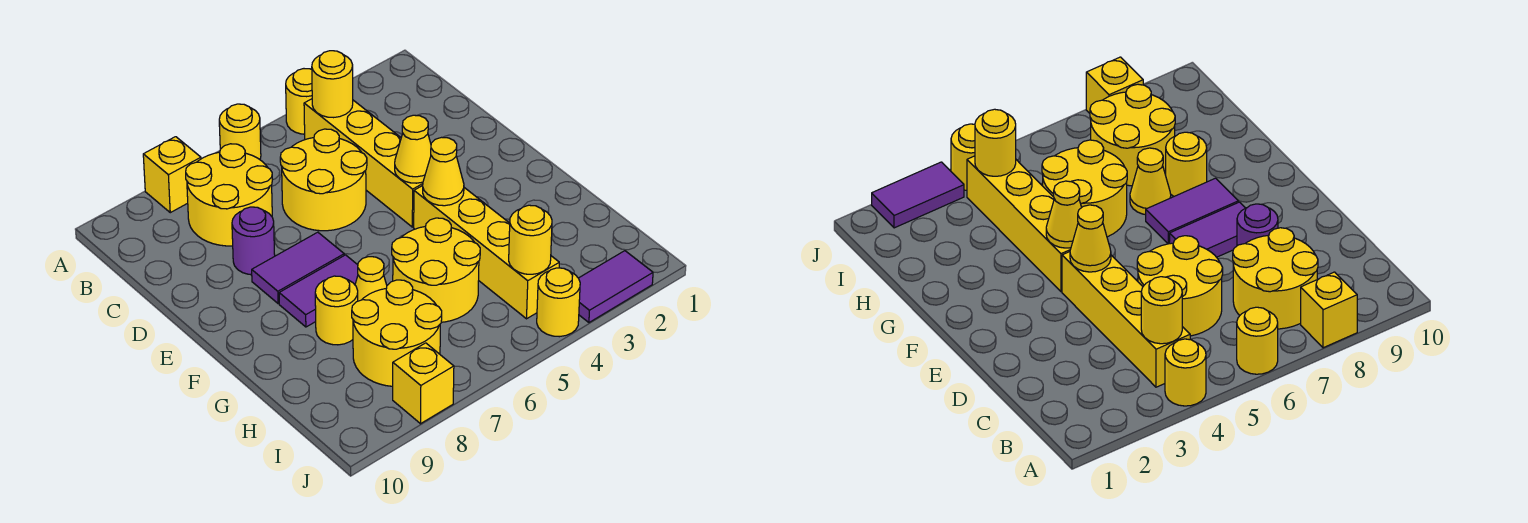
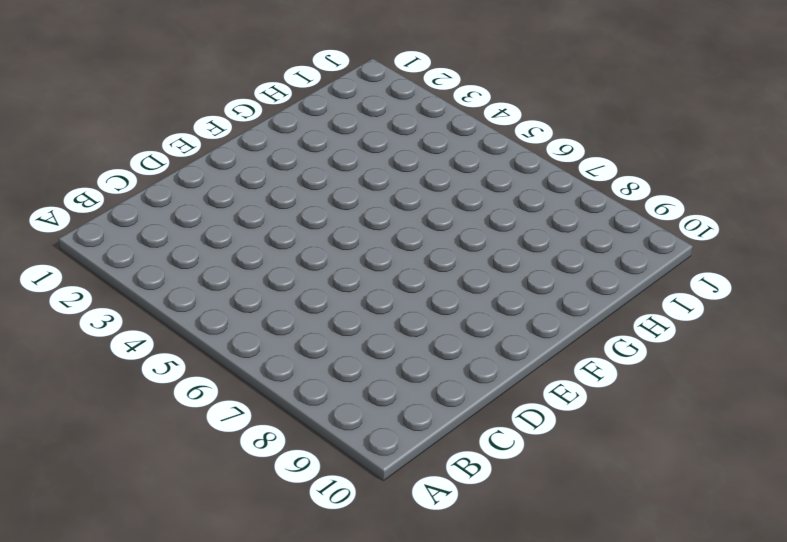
none -> yellow round brick A4 level 1
none -> yellow round brick A6 level 1
none -> yellow brick A8 level 1

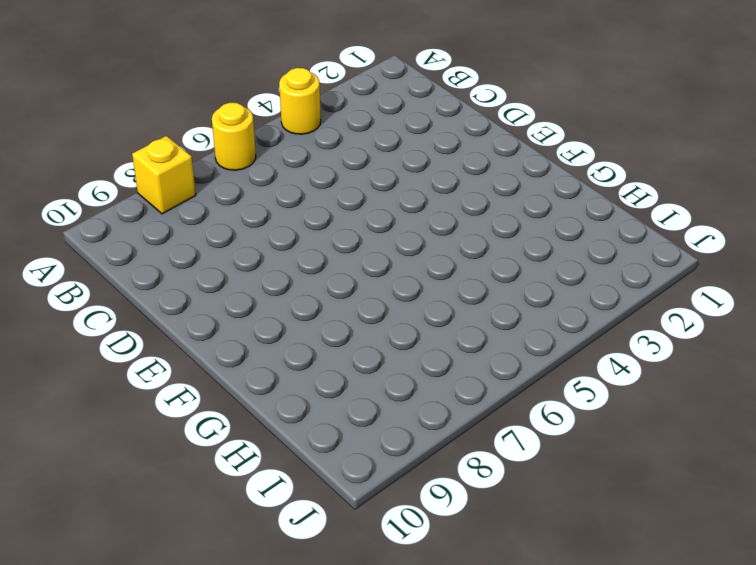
none -> yellow brick B4:E4 level 1
none -> yellow round brick B7:C8 level 1
none -> yellow round brick C5:D6 level 1

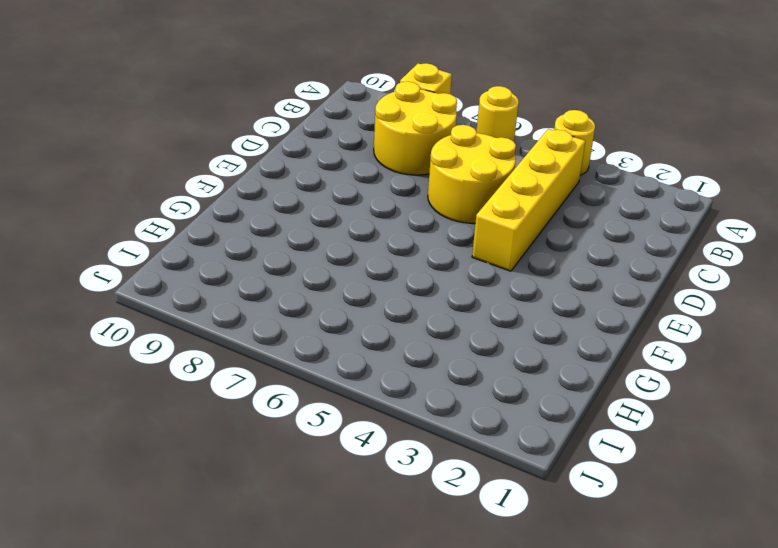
none -> purple round brick D8 level 1
none -> purple tile E7:E8 level 1
none -> yellow brick F4:I4 level 1

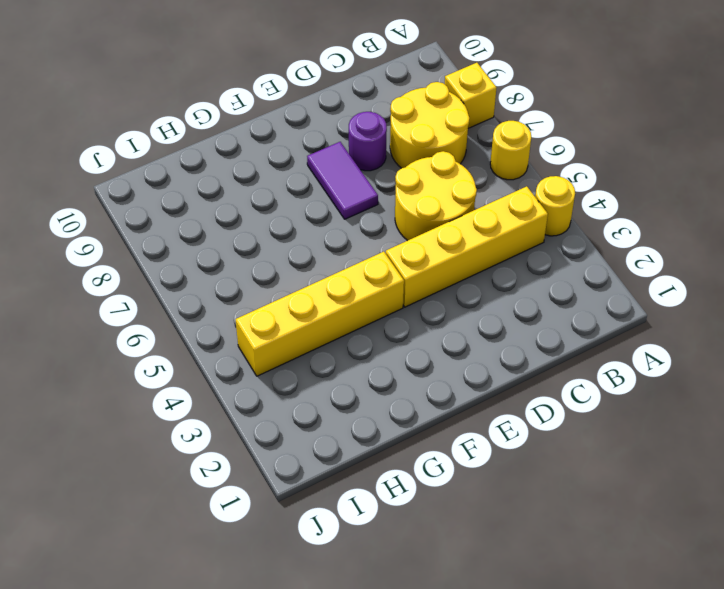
none -> purple tile F7:F8 level 1
none -> yellow round brick G5:H6 level 1
none -> yellow cone G7 level 1

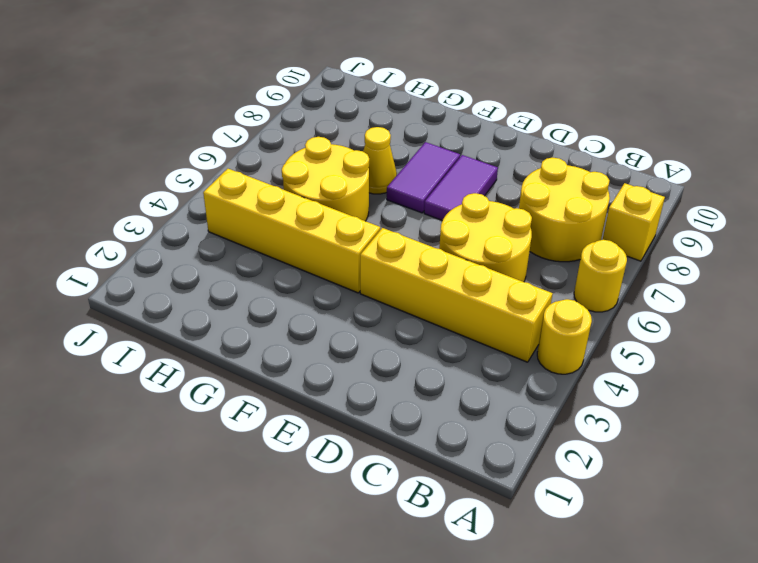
none -> purple round brick D8 level 1
none -> yellow round brick G8 level 1
none -> yellow round brick H7:I8 level 1

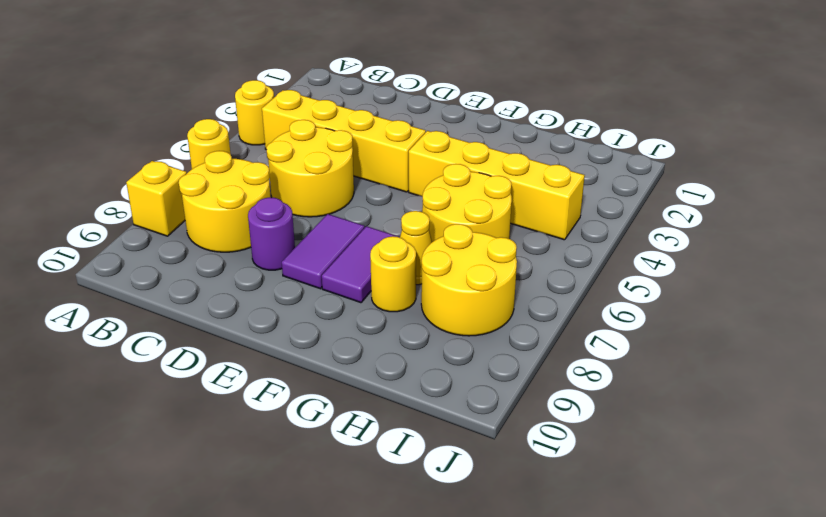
none -> purple tile J2:J3 level 1
none -> yellow round brick J4 level 1
none -> yellow brick J8 level 1

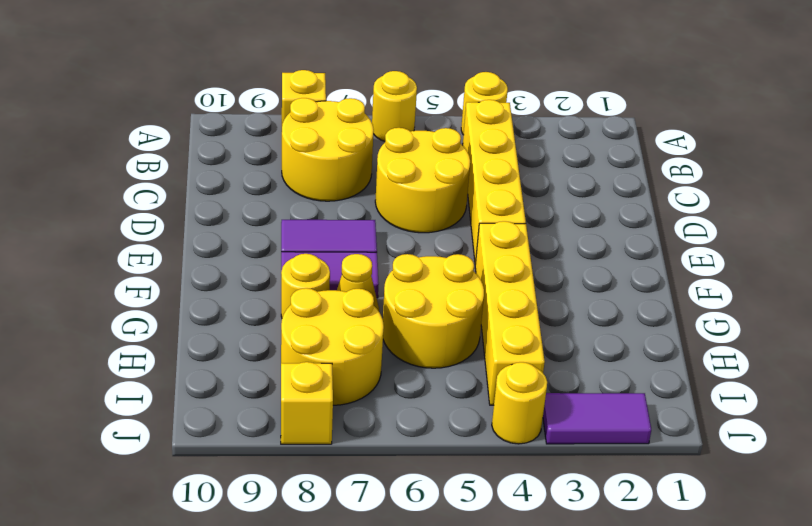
none -> purple round brick D8 level 1
none -> yellow round brick B4 level 2
none -> yellow cone E4 level 2

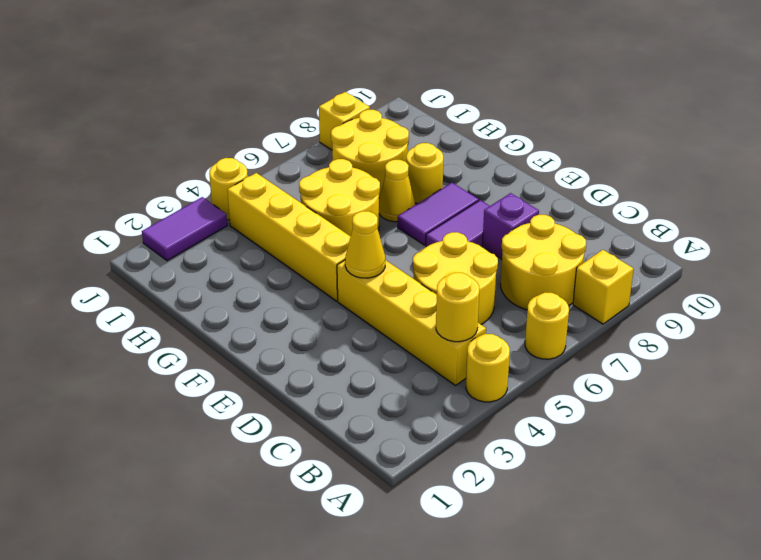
purple brick D8 level 1 -> purple round brick D8 level 1
none -> yellow cone F4 level 2
none -> yellow round brick I4 level 2

